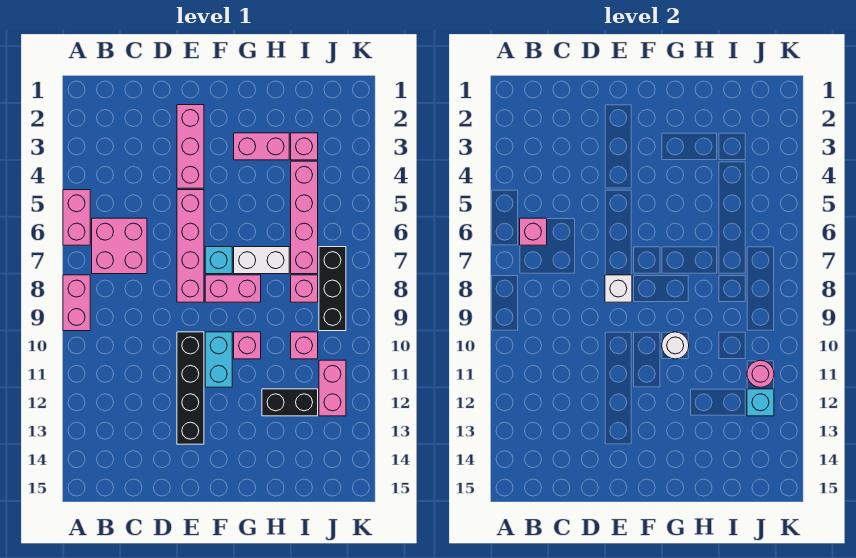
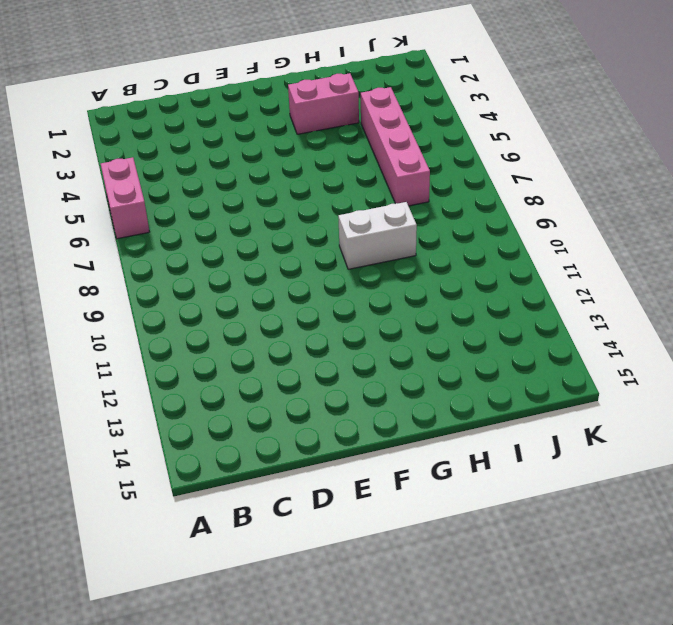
white brick G9:H9 level 1 -> white brick G7:H7 level 1
none -> pink brick A8:A9 level 1
none -> pink brick B6:C7 level 1
none -> pink brick E2:E4 level 1

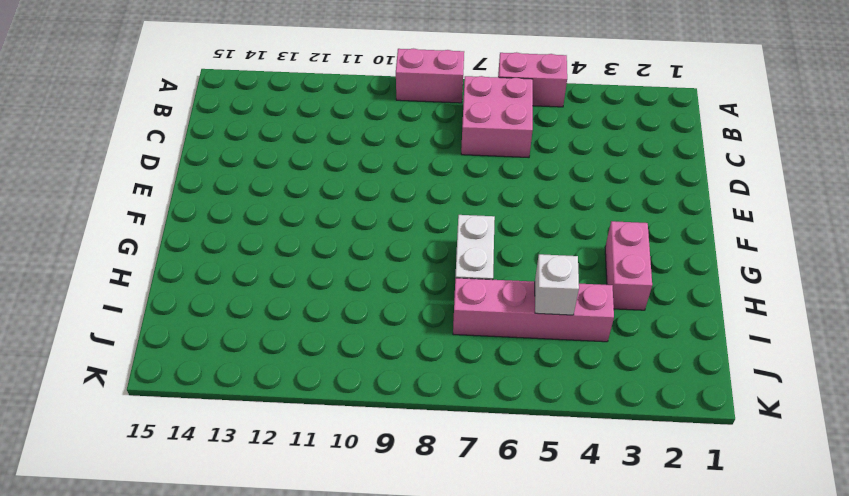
white brick I5 level 2 -> white brick E8 level 2
none -> pink brick E2:E4 level 1
none -> pink brick E5:E8 level 1
none -> black brick E10:E13 level 1

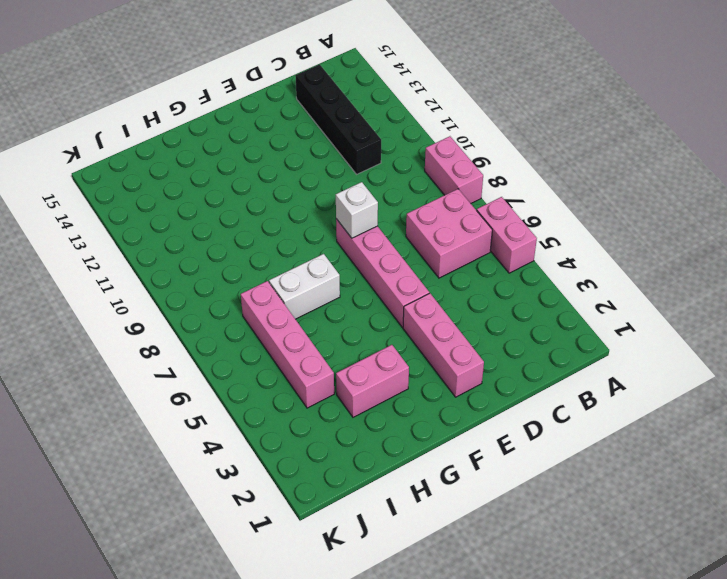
black brick C11:C14 level 1 -> black brick E10:E13 level 1
none -> cyan brick F7 level 1
none -> pink brick F8:G8 level 1
none -> cyan brick F10:F11 level 1

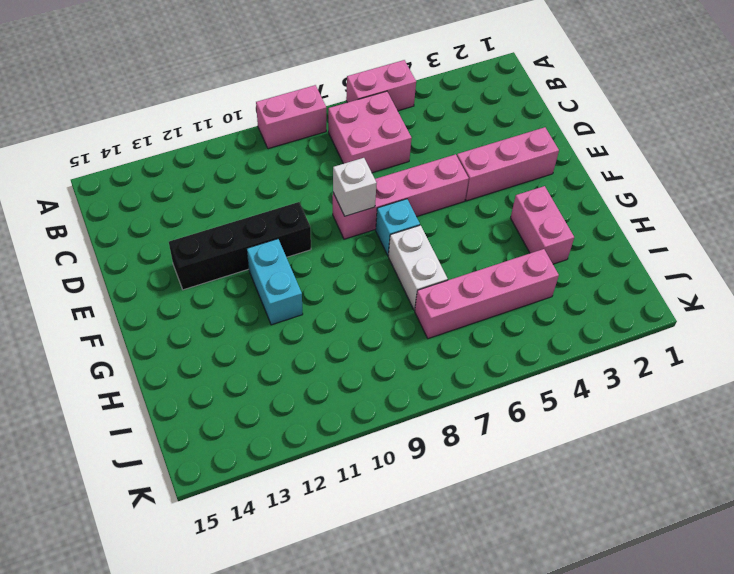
cyan brick F11:G11 level 1 -> cyan brick F10:F11 level 1
none -> pink brick F8:G8 level 1
none -> pink brick G10 level 1
none -> black brick H12:I12 level 1

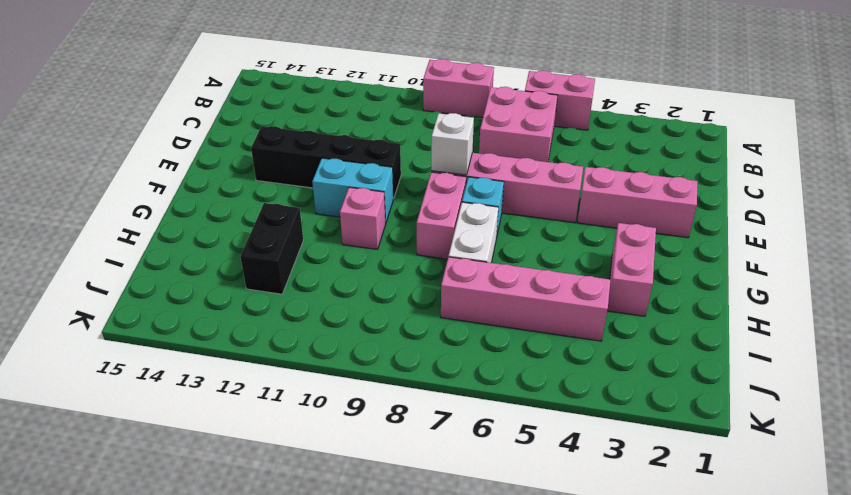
none -> pink brick I3 level 1
none -> pink brick I8 level 1
none -> pink brick I10 level 1

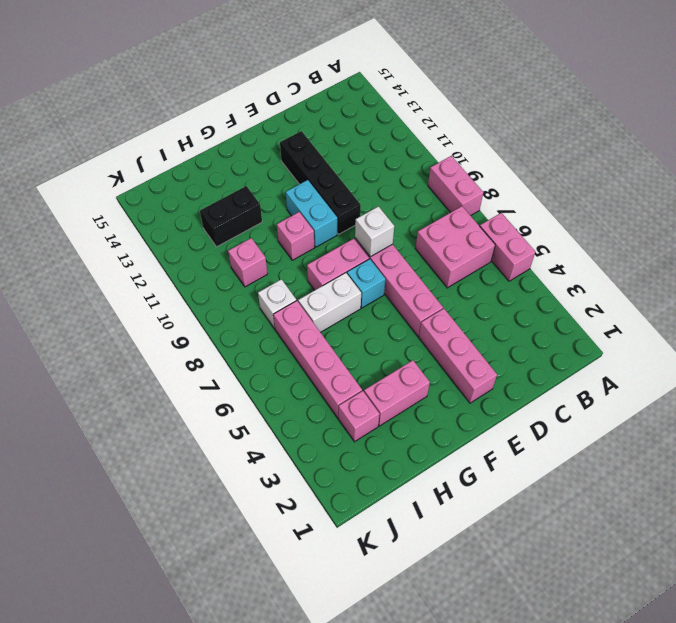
white brick I8 level 1 -> pink brick I8 level 1
none -> black brick J7:J9 level 1
none -> pink brick J11:J12 level 1
none -> pink brick B6 level 2

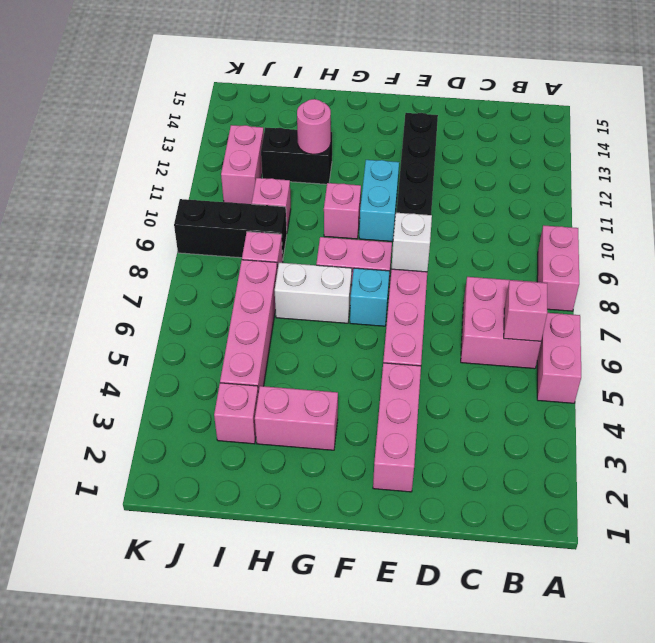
pink round brick H12 level 2 -> pink round brick J11 level 2
black brick I9:K9 level 1 -> black brick J7:J9 level 1
none -> white round brick G10 level 2
none -> cyan brick J12 level 2

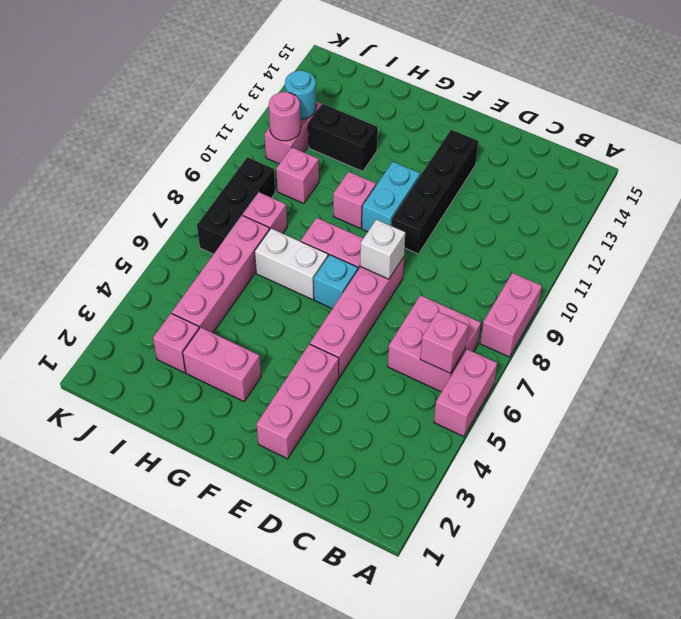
cyan round brick J12 level 2 -> cyan brick J12 level 2
none -> white round brick G10 level 2

